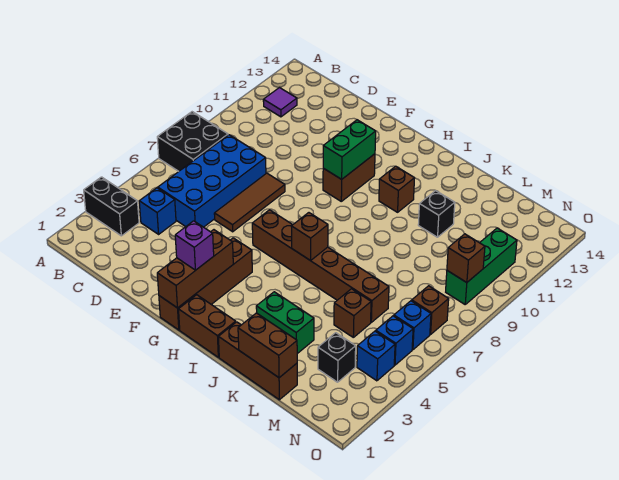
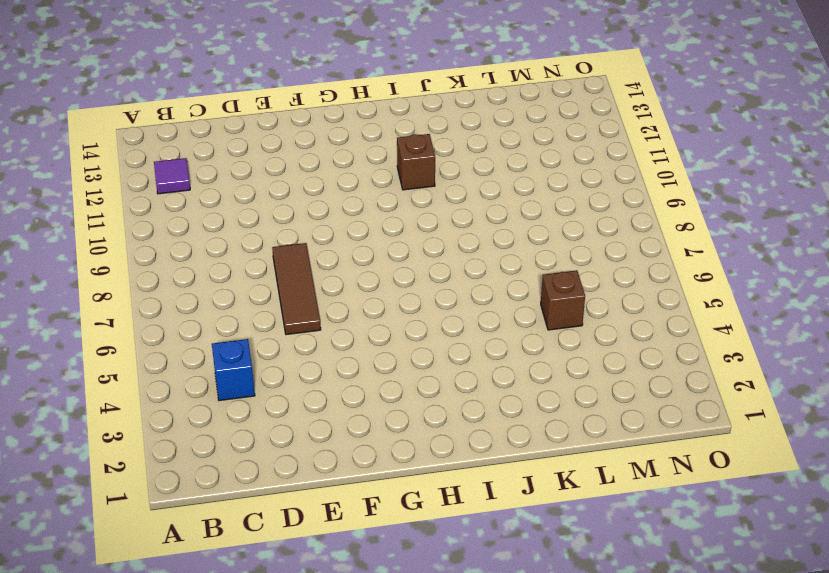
none -> black brick A3:B3 level 1
none -> black brick A7:B8 level 1
none -> blue brick C5:D8 level 1

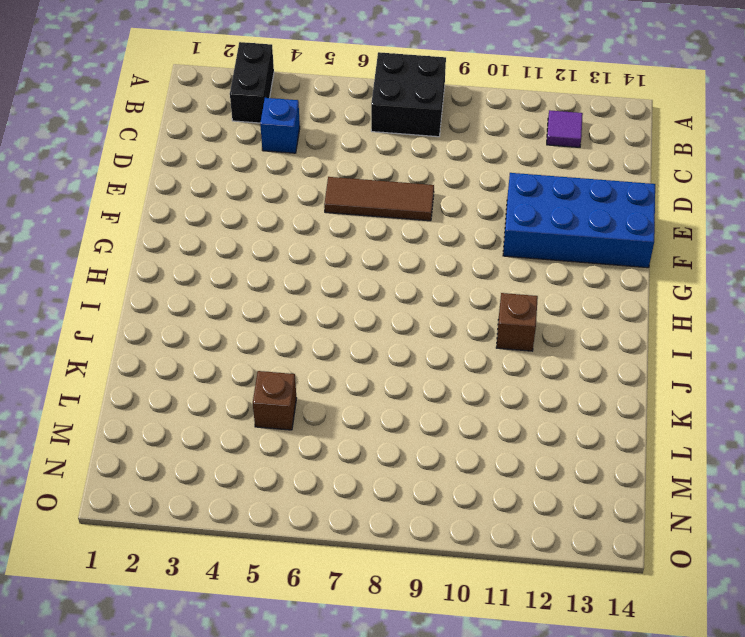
blue brick E11:F14 level 1 -> blue brick C5:D8 level 1
none -> brown brick G1:G4 level 1
none -> brown brick G6:L6 level 1
none -> brown brick G10:G11 level 1

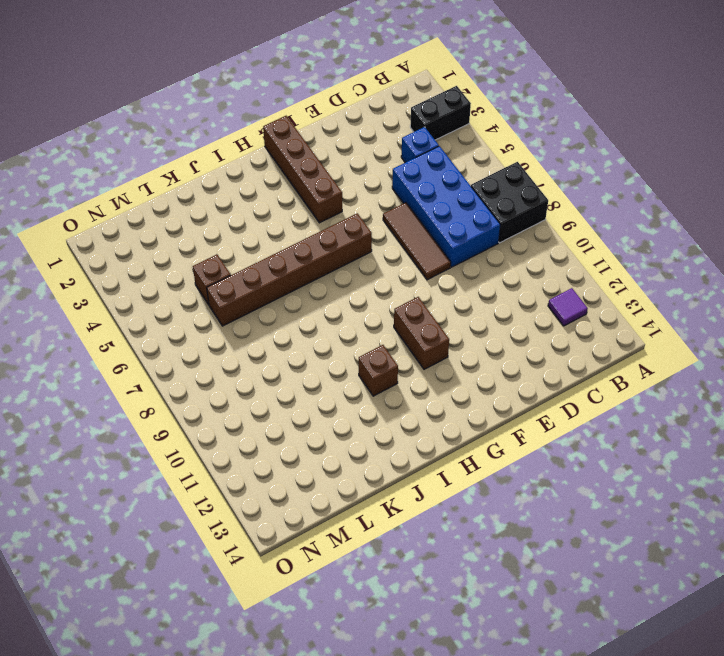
none -> brown brick H1:I1 level 1
none -> brown brick J1:L1 level 1
none -> green brick J3:K3 level 1

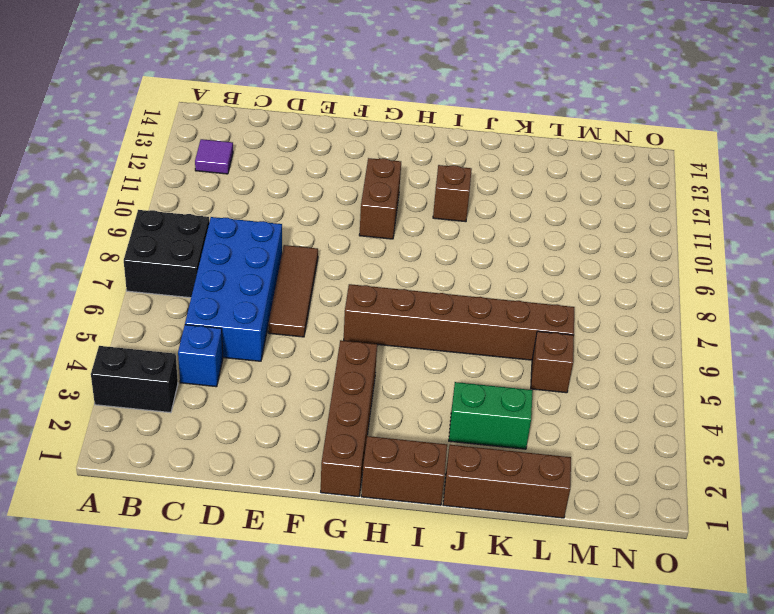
none -> black brick K11 level 1
none -> black brick M3 level 1
none -> blue brick N4 level 1

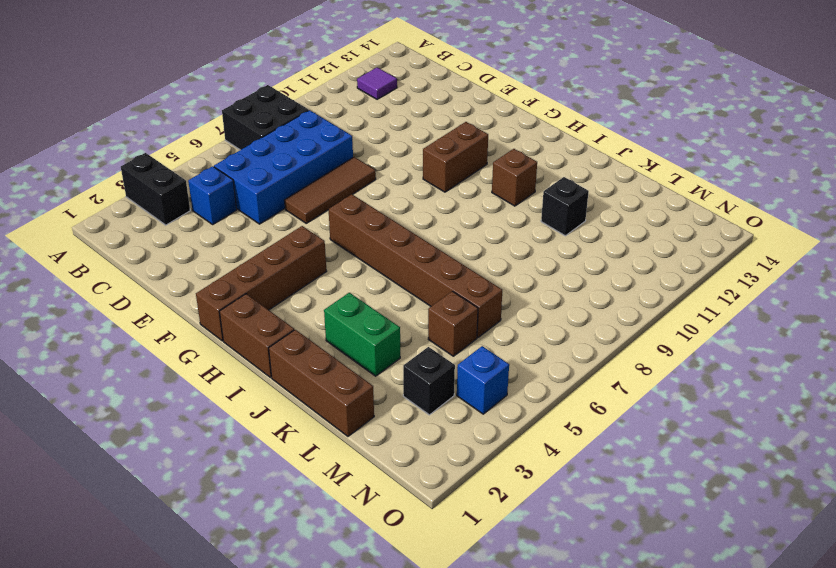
none -> blue brick N5 level 1
none -> blue brick N6 level 1
none -> brown brick N7 level 1

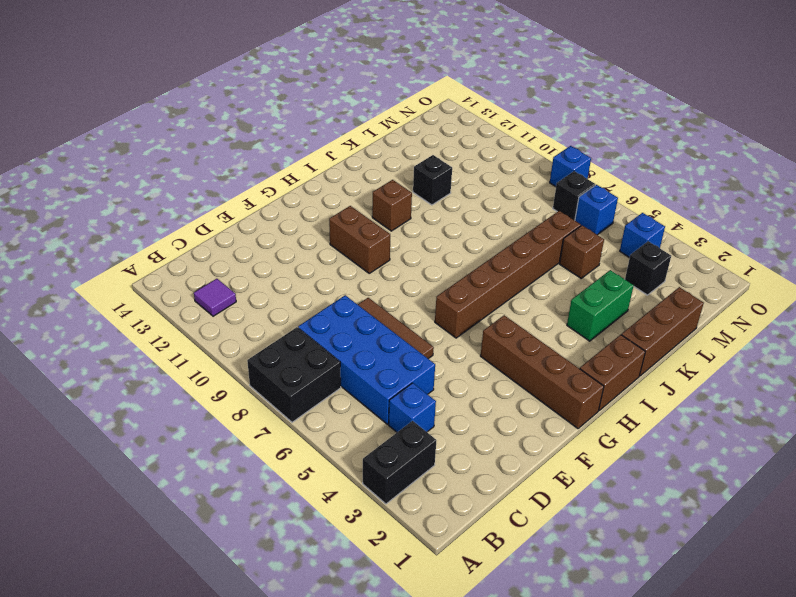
black brick N7 level 1 -> brown brick N7 level 1
blue brick O8 level 1 -> blue brick N5 level 1
none -> green brick N9:N11 level 1
none -> brown brick G1:G3 level 2
none -> green brick G10:G11 level 2

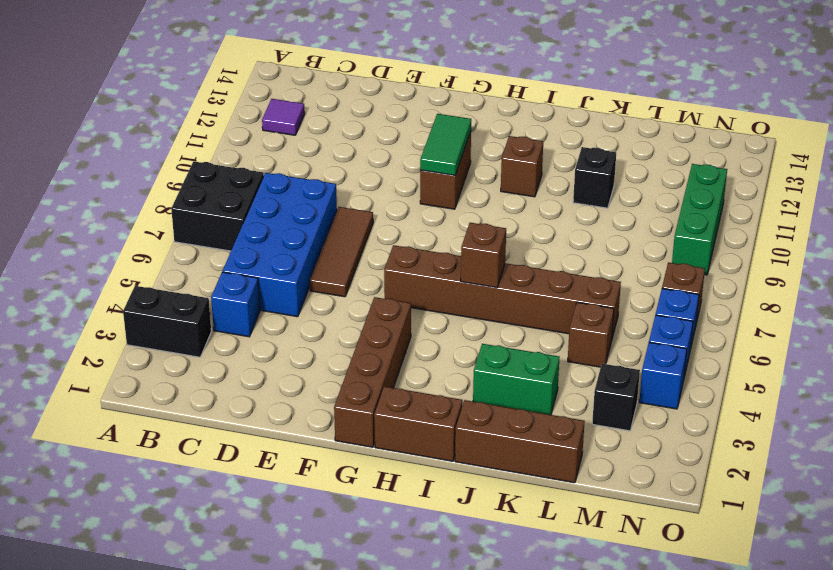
green tile G10:G11 level 2 -> green brick G10:G11 level 2
none -> brown brick G1:G3 level 2
none -> brown brick K1:L1 level 2
none -> brown brick N9 level 2

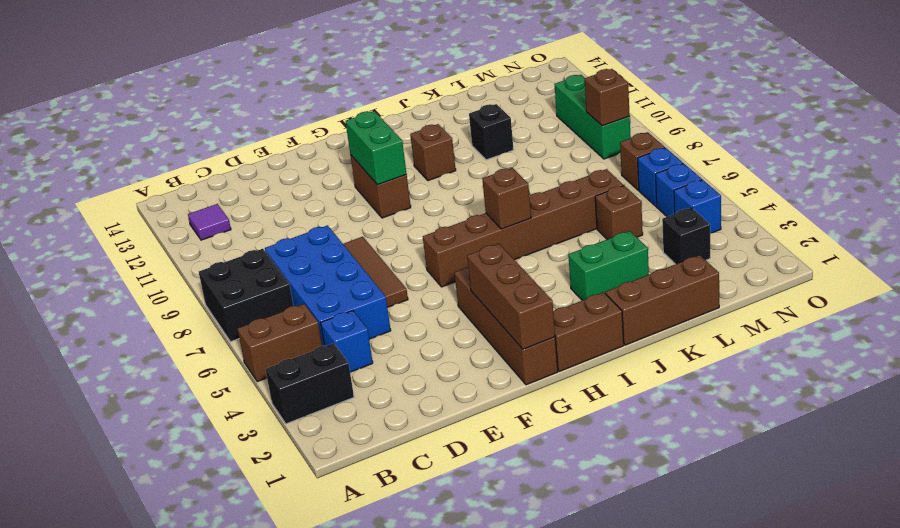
brown brick A5:B5 level 1 -> brown brick K1:L1 level 2
none -> purple brick G2 level 3

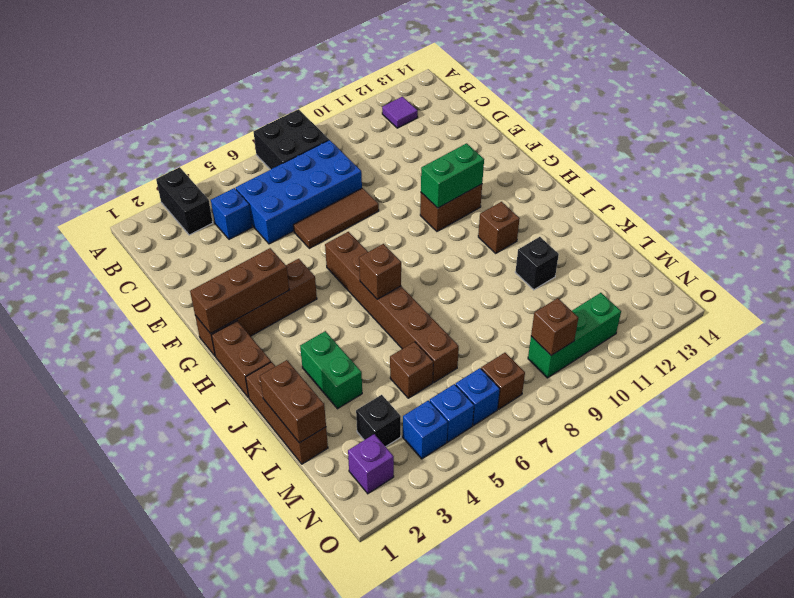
purple brick N2 level 1 -> purple brick G2 level 3

